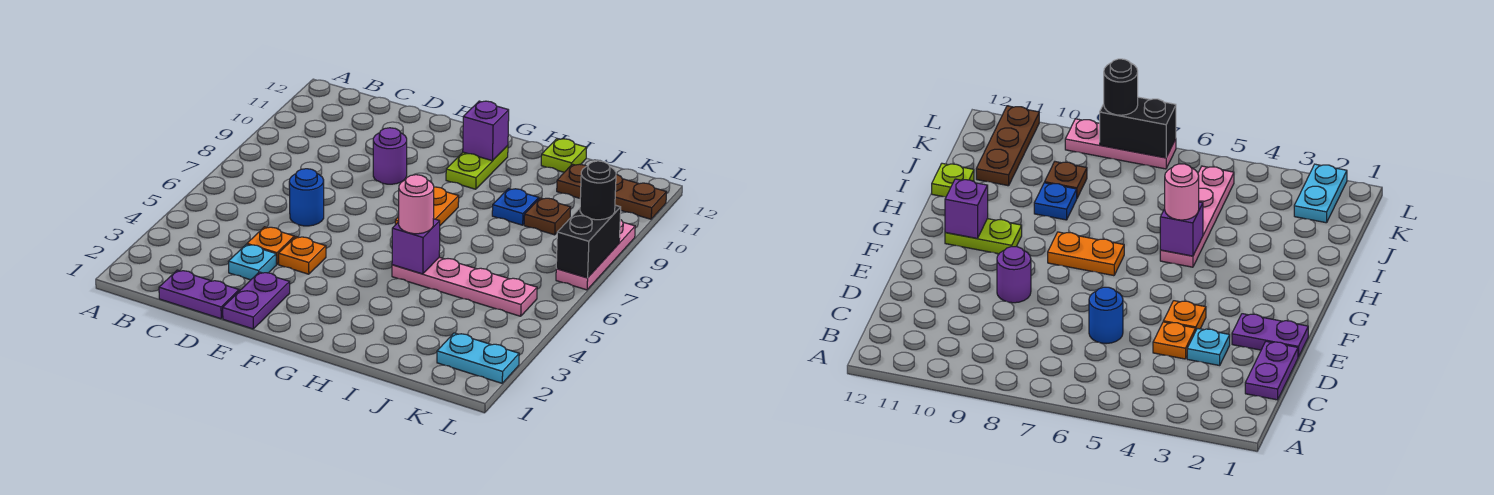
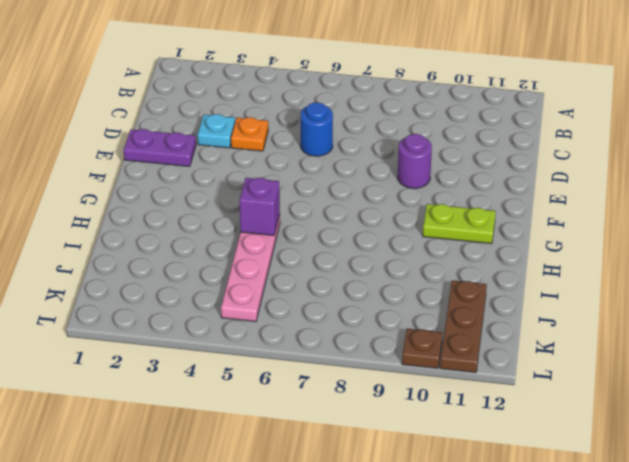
brown plate L10 level 1 -> brown plate J9 level 1
none -> purple plate C1:D1 level 1
none -> orange plate E4 level 1
none -> orange plate G7:G8 level 1

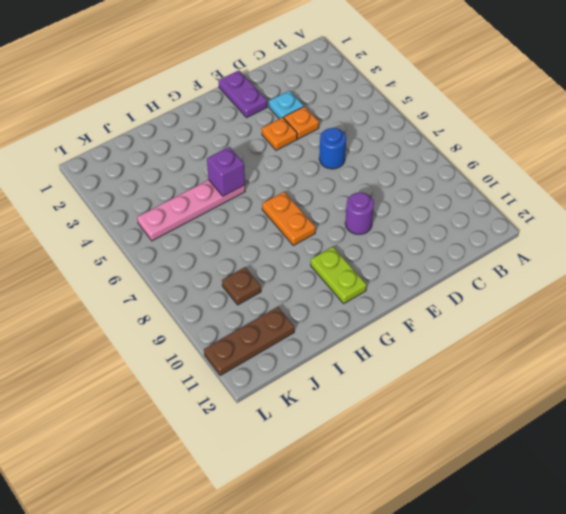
none -> purple plate C1:D1 level 1
none -> blue plate I9 level 1
none -> lime plate I12 level 1

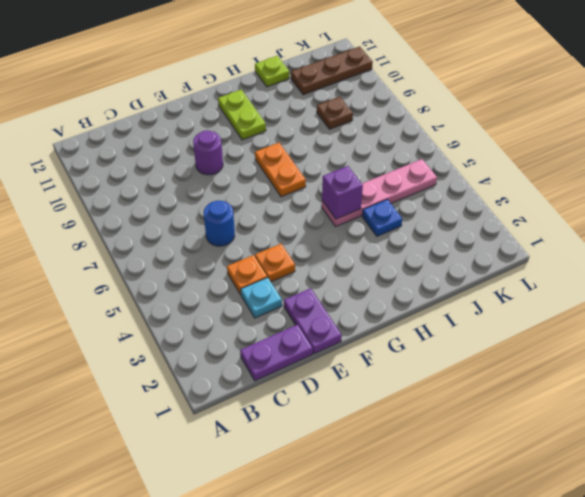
blue plate I4 level 1 -> blue plate I9 level 1
none -> cyan plate K2:L2 level 1
none -> pink plate L7:L9 level 1
none -> purple brick G11 level 2

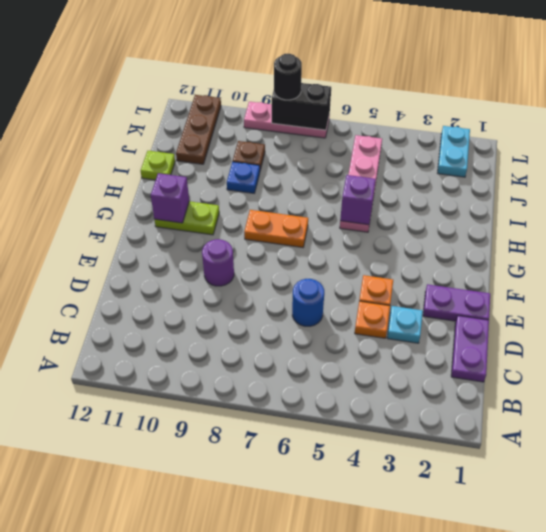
none -> pink round brick H5 level 3

